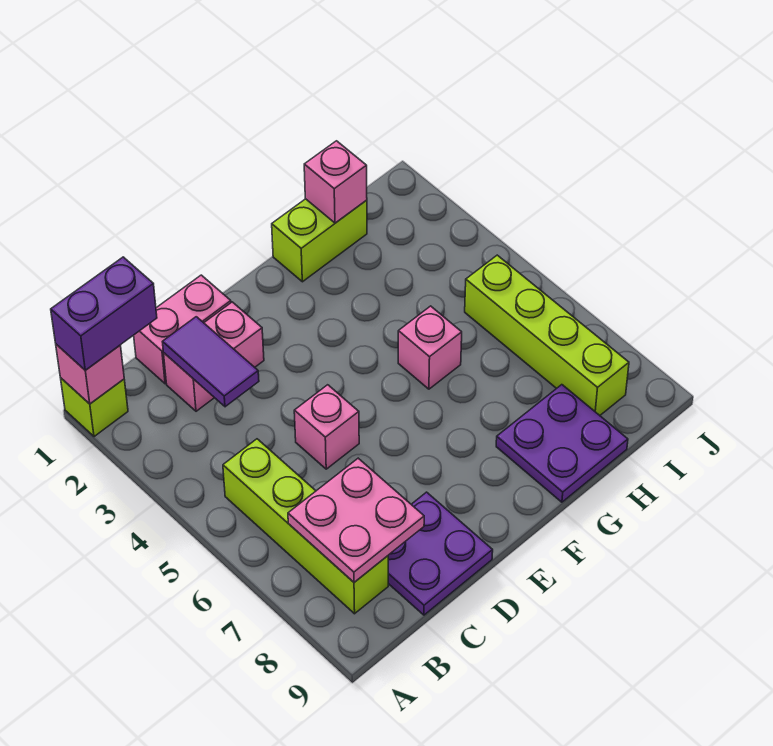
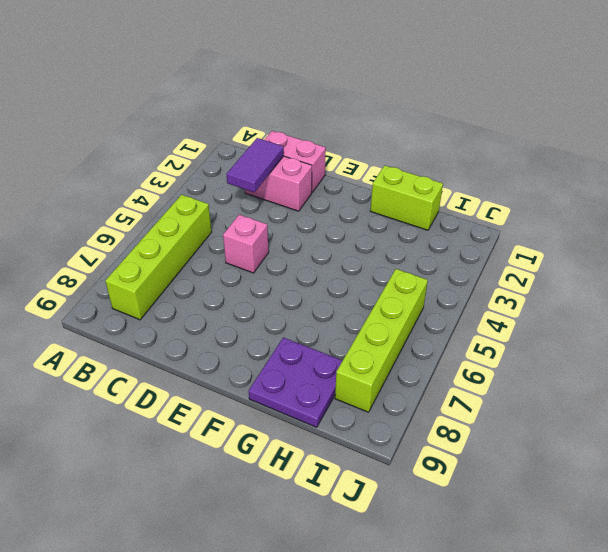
none -> lime brick A1 level 1
none -> purple plate C8:D9 level 1
none -> pink brick G5 level 1

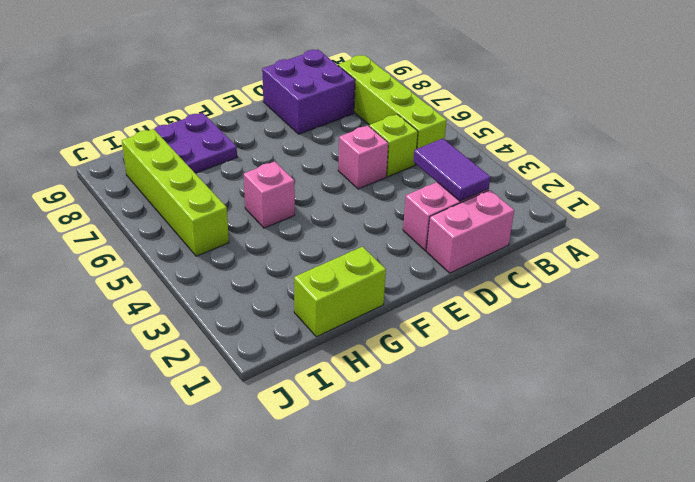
lime brick C5 level 1 -> lime brick A1 level 1
purple brick C8:D9 level 1 -> purple plate C8:D9 level 1
none -> pink brick A1 level 2
none -> pink plate B7:C8 level 2
none -> pink brick H1 level 2

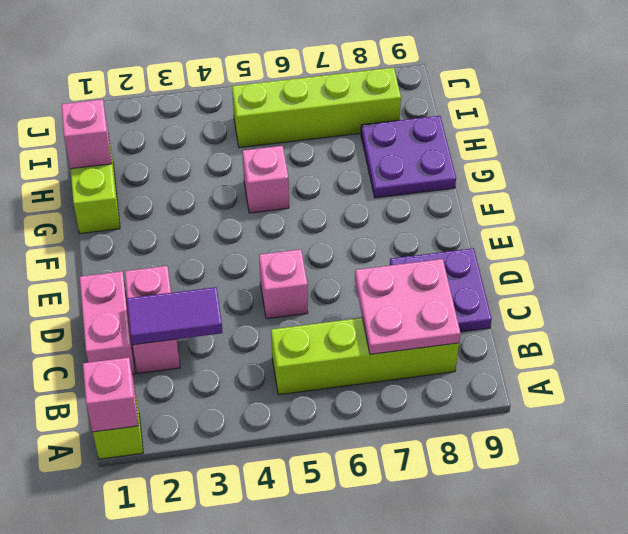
none -> purple brick A1:B1 level 3

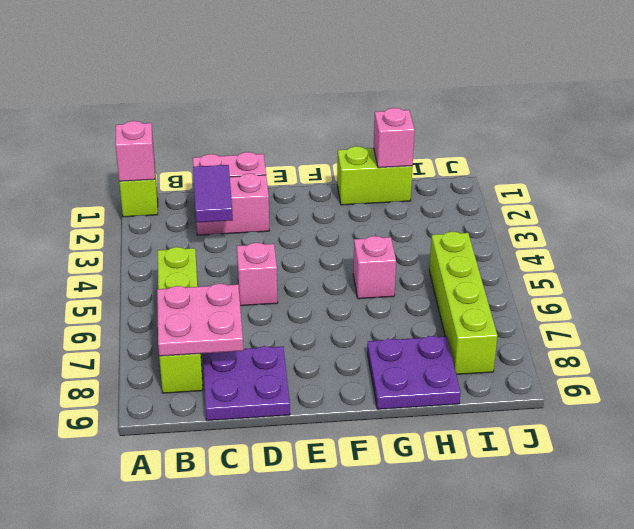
none -> purple brick A1:B1 level 3

